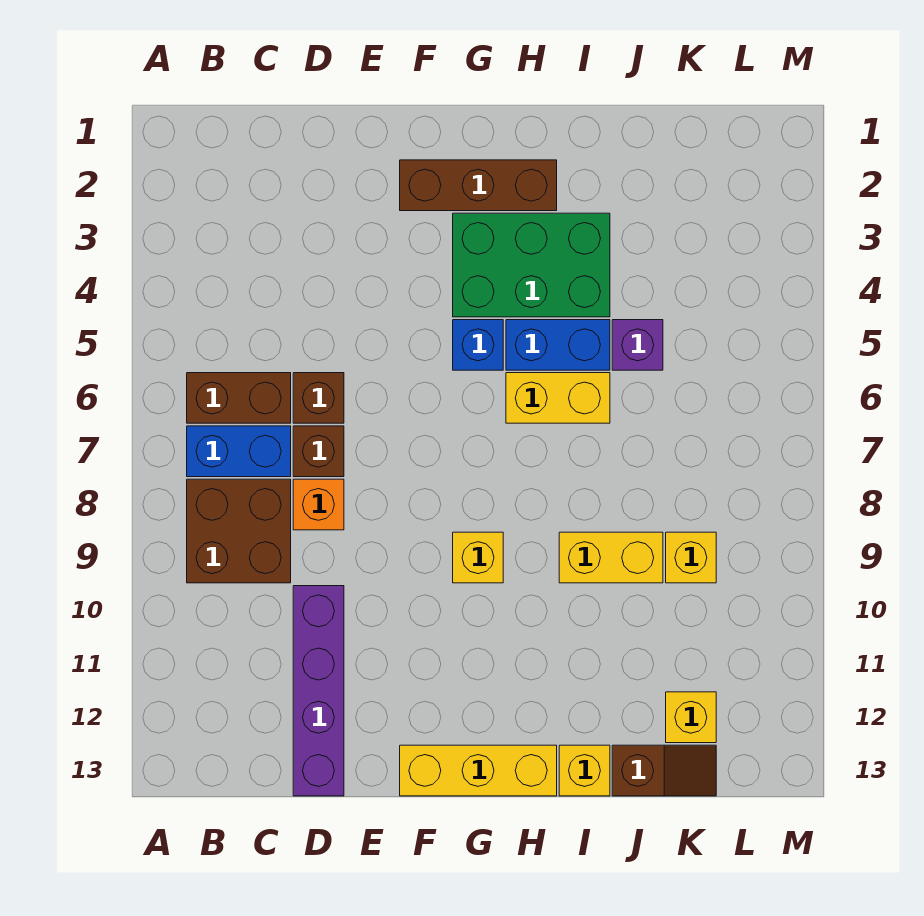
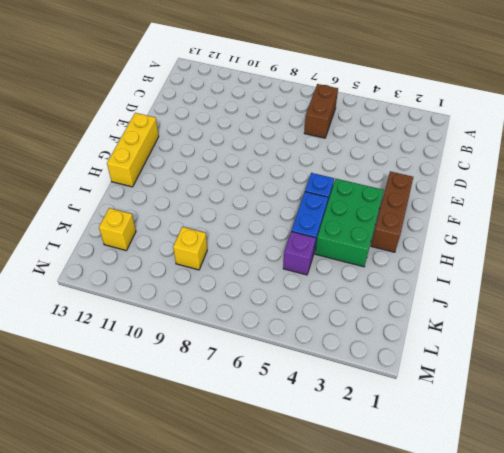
none -> blue brick B7:C7 level 1
none -> brown brick B8:C9 level 1
none -> brown brick D6 level 1

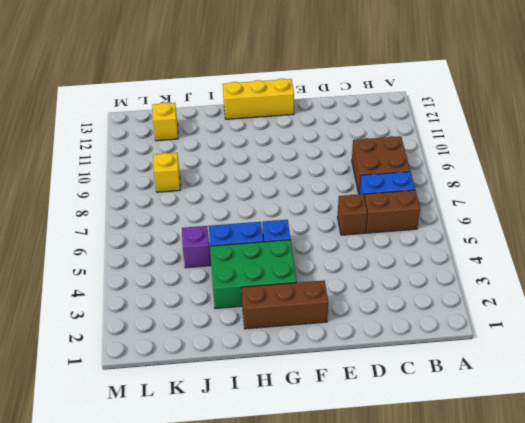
none -> brown brick D7 level 1
none -> orange brick D8 level 1
none -> purple brick D10:D13 level 1

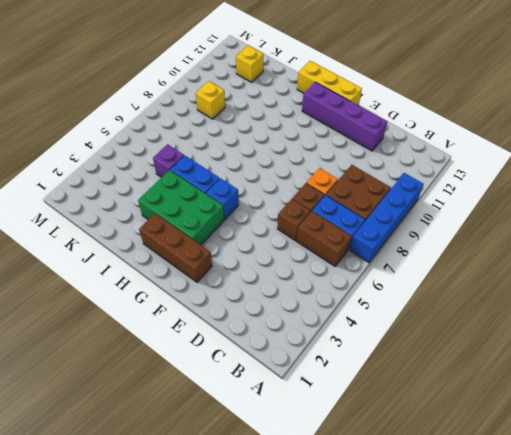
blue brick A7:A10 level 1 -> none
purple brick D12:G12 level 1 -> purple brick D10:D13 level 1
none -> yellow brick G9 level 1
none -> yellow brick H6:I6 level 1
none -> yellow brick I9:J9 level 1

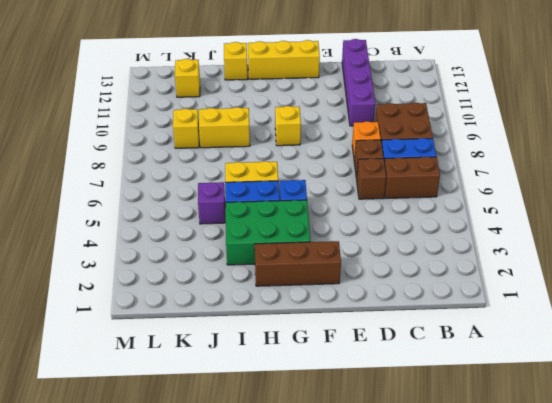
none -> brown slope J13:K13 level 1 top J

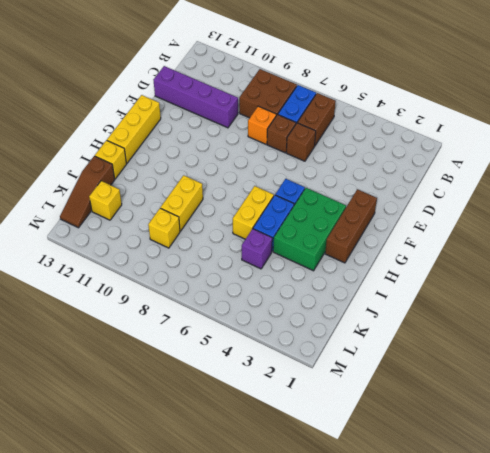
brown slope J13:L13 level 1 top J -> brown slope J13:K13 level 1 top J
none -> yellow brick G9 level 1

